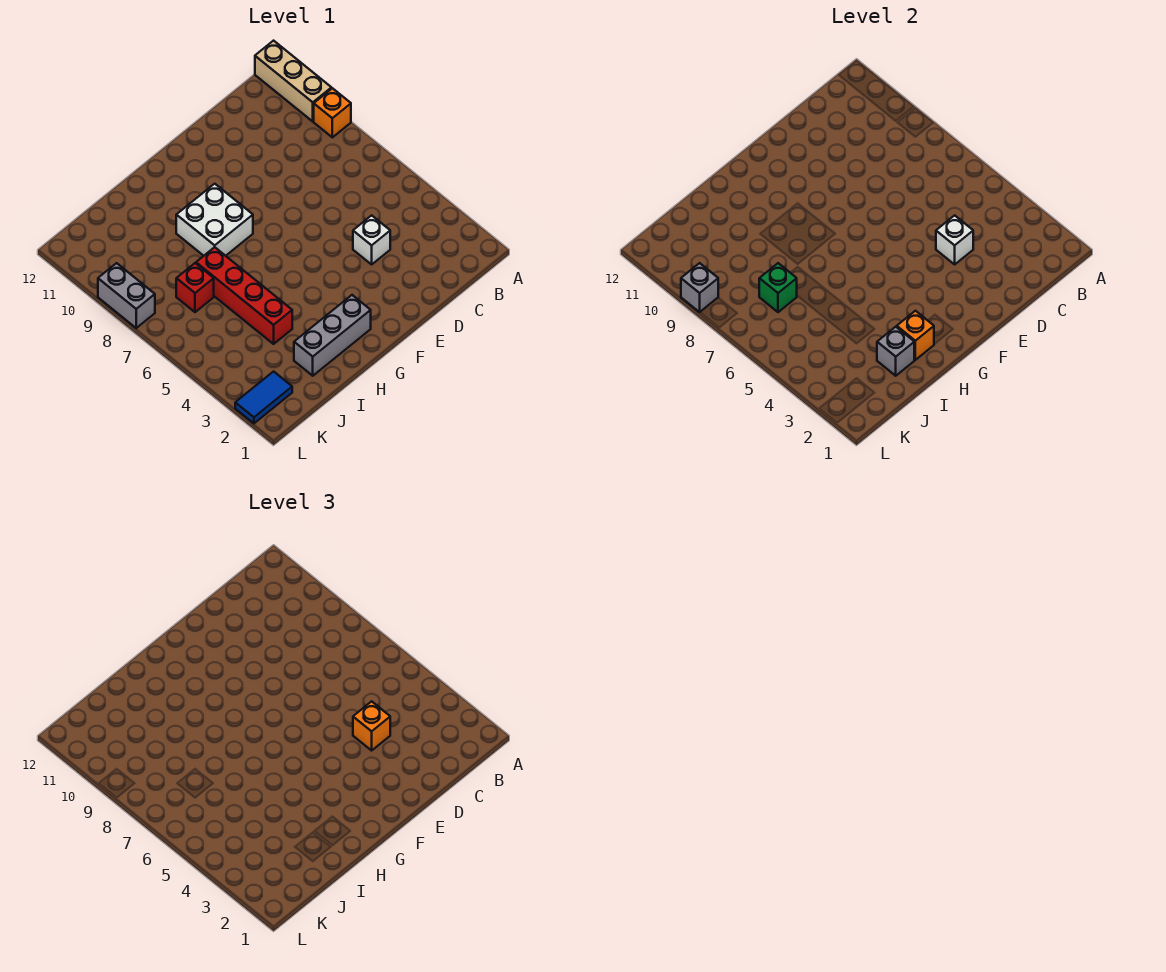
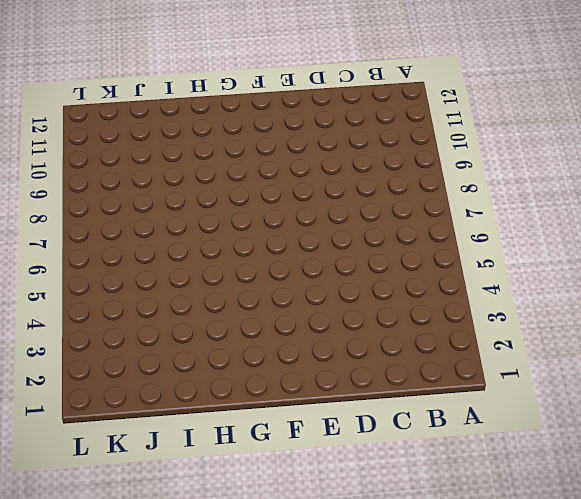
none -> orange brick A9 level 1
none -> tan brick A10:A12 level 1
none -> white brick D4 level 1

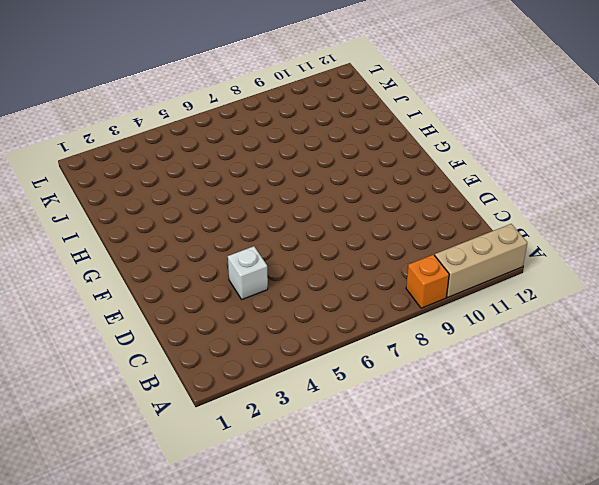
none -> grey brick G2:I2 level 1
none -> white brick G8:H9 level 1
none -> red brick I4:I7 level 1

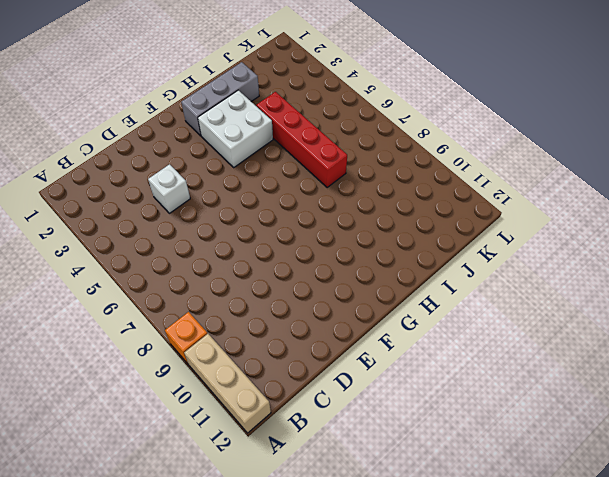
white brick G3:H4 level 1 -> white brick G8:H9 level 1
none -> red brick J7 level 1
none -> blue tile K2:L2 level 1
none -> grey brick L8:L9 level 1

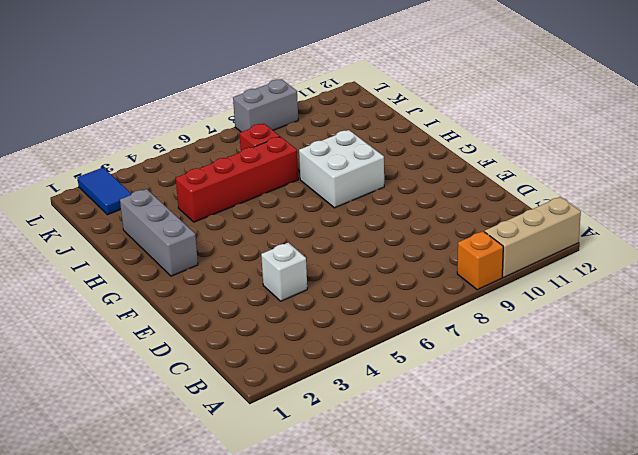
none -> white brick D4 level 2
none -> orange brick H2 level 2
none -> grey brick I2 level 2

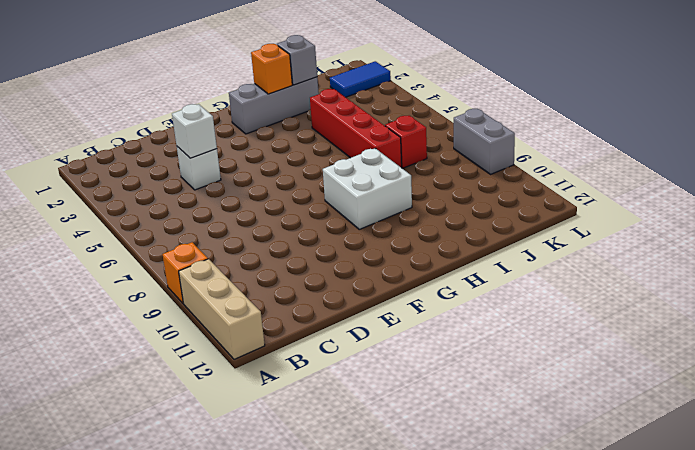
none -> green brick J7 level 2
none -> grey brick L9 level 2
none -> orange brick D4 level 3

